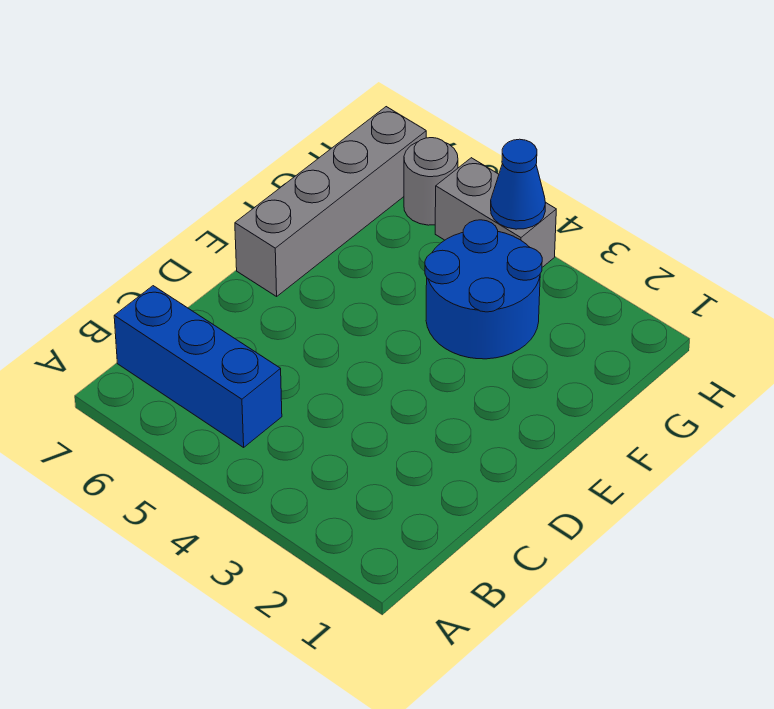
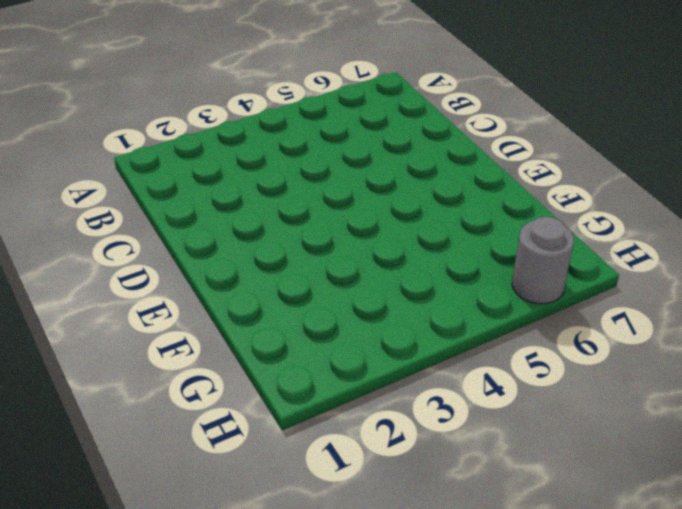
none -> blue brick B5:B7 level 1
none -> grey brick E7:H7 level 1

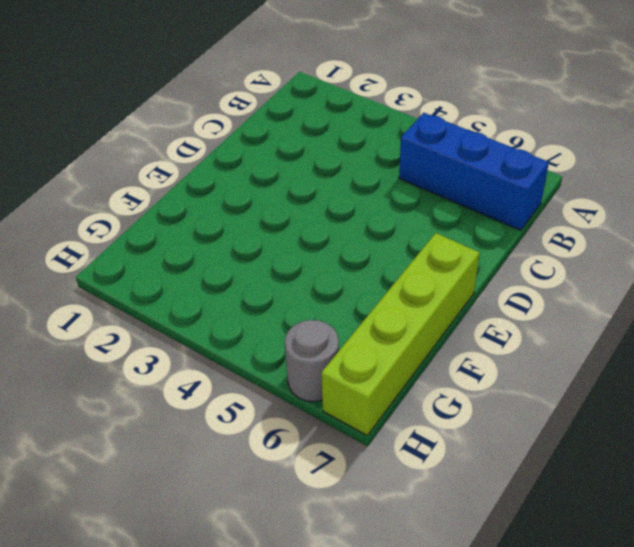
lime brick E7:H7 level 1 -> grey brick E7:H7 level 1
none -> blue round brick F3:G4 level 1
none -> grey brick H4:H5 level 1

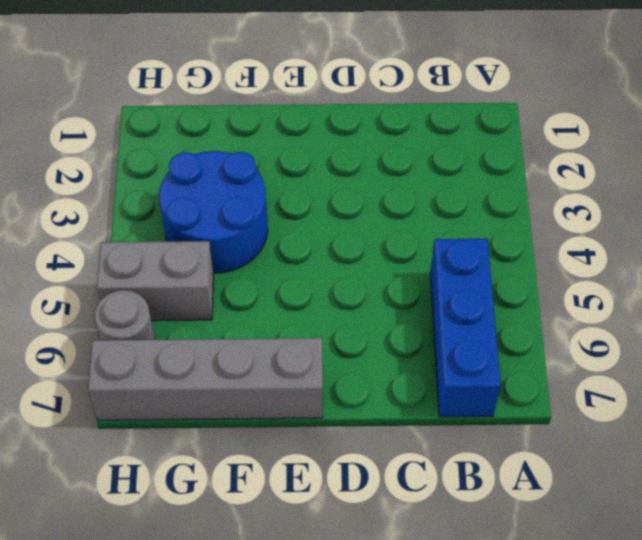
grey brick G5:H5 level 1 -> grey brick H4:H5 level 1
none -> blue cone H4 level 2

